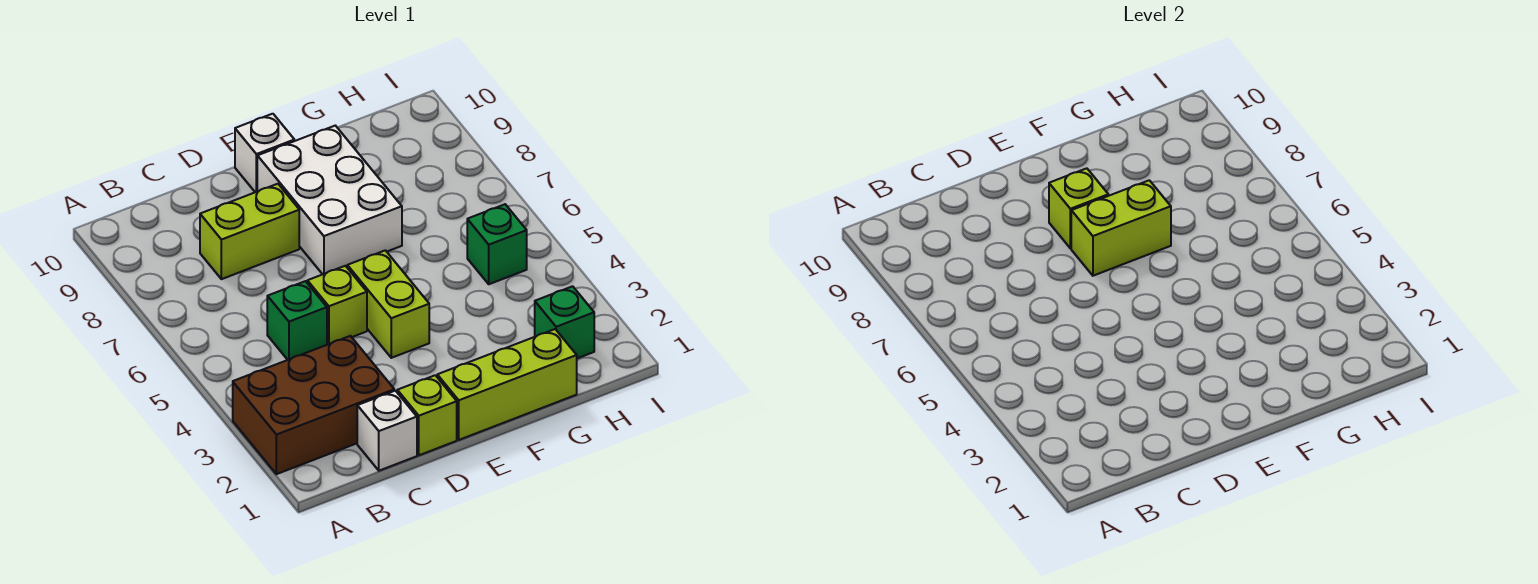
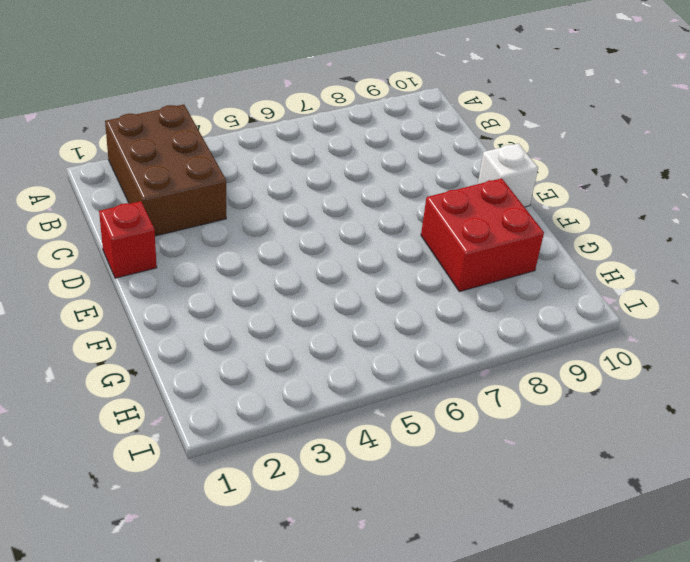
red brick D1 level 1 -> lime brick D1 level 1
red brick F8:G9 level 1 -> white brick E7:F9 level 1
none -> white brick C1 level 1
none -> green brick C5 level 1
none -> lime brick C8:D8 level 1

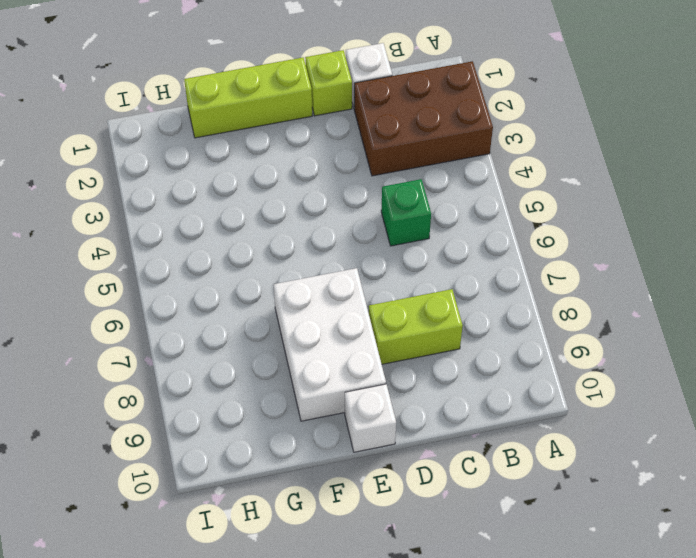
none -> lime brick D5 level 1
none -> lime brick E4:E5 level 1
none -> green brick H2 level 1

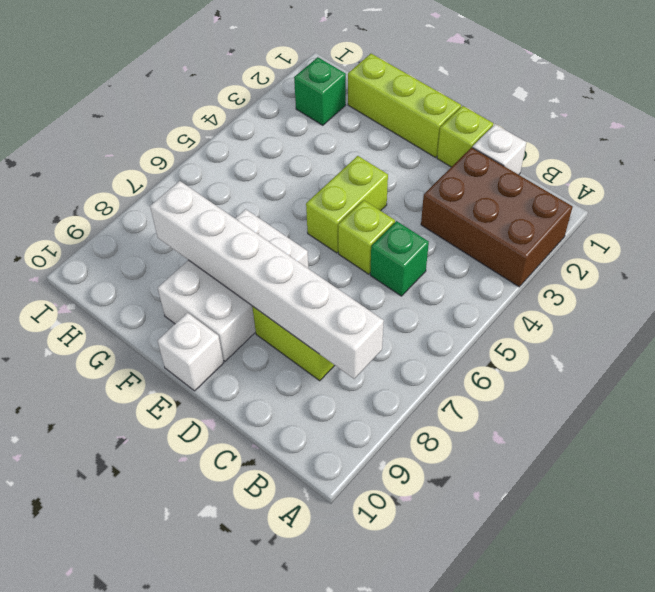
white brick B8:G8 level 2 -> lime brick E8 level 2
none -> green brick H5 level 1
none -> lime brick E7:F7 level 2

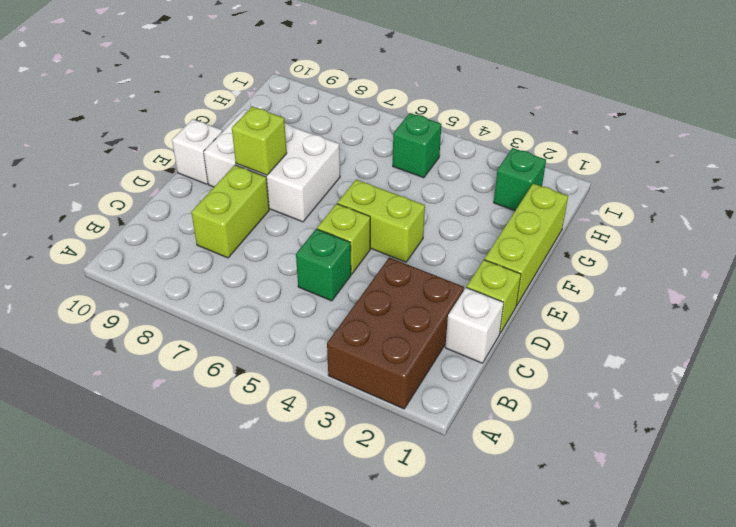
none -> lime brick E7:F7 level 2

